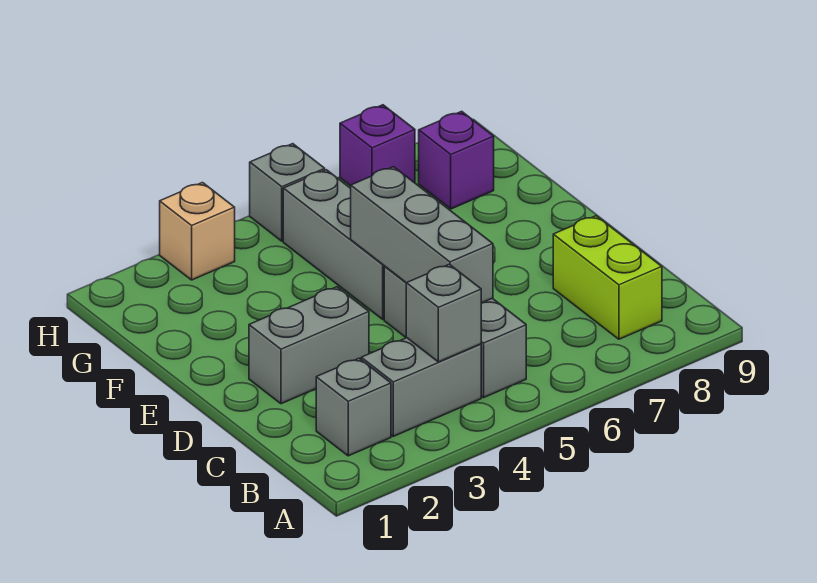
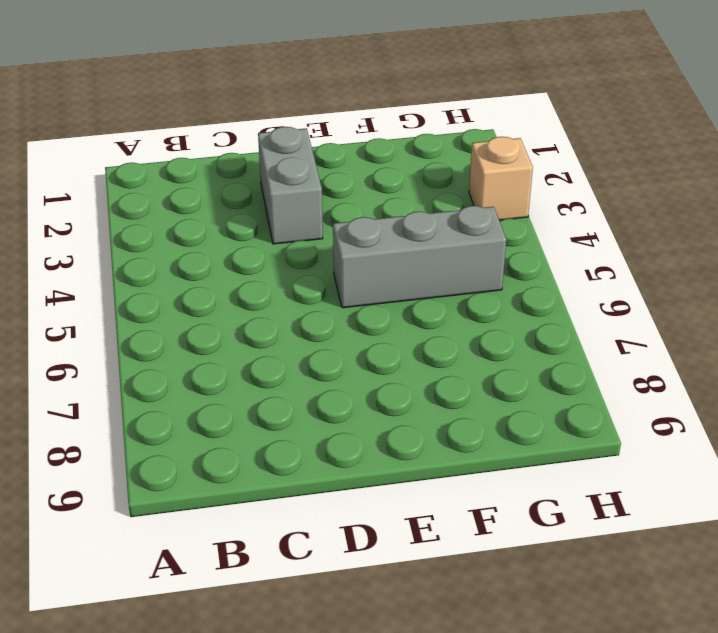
none -> grey brick B2 level 1
none -> grey brick B3:B4 level 1
none -> grey brick B5:D5 level 1

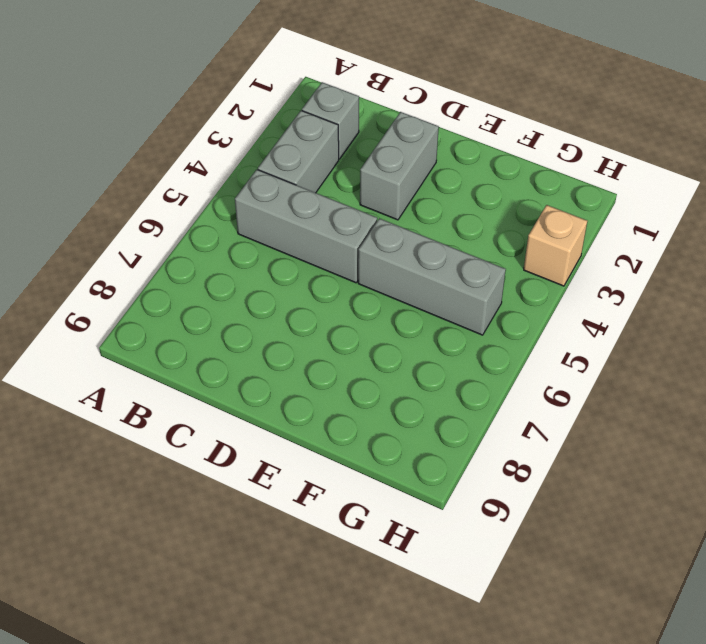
none -> lime brick B8:C8 level 1
none -> purple brick G8 level 1
none -> grey brick H5 level 1

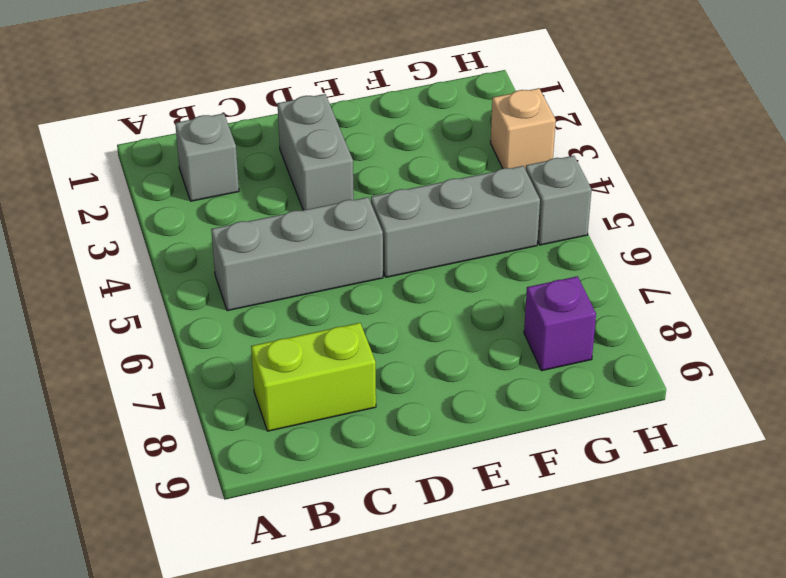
none -> grey brick B3:B4 level 1
none -> purple brick H7 level 1
none -> grey brick B4 level 2

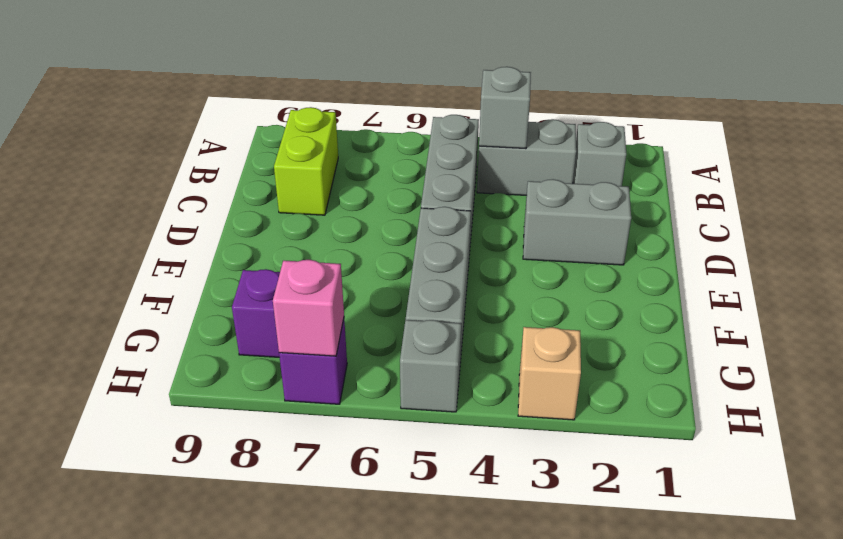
pink brick H7 level 2 -> none
none -> grey brick C5:E5 level 2

